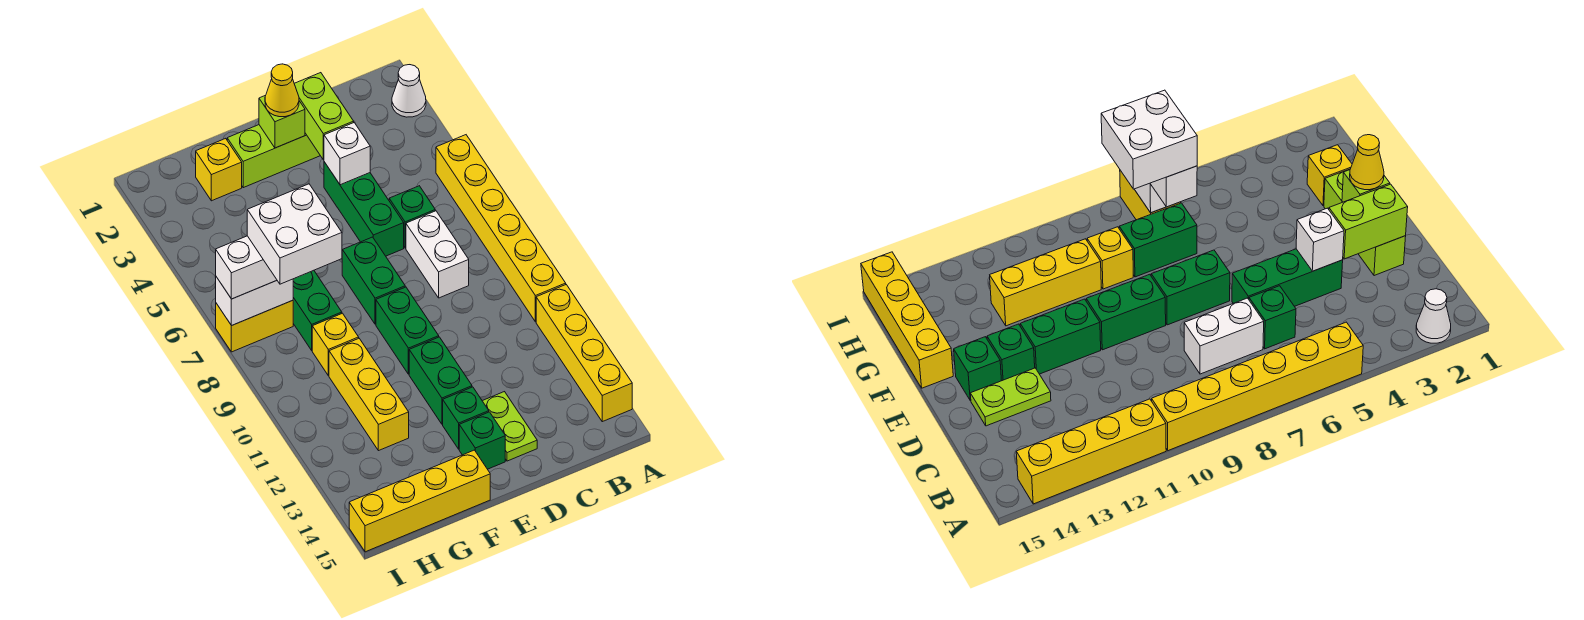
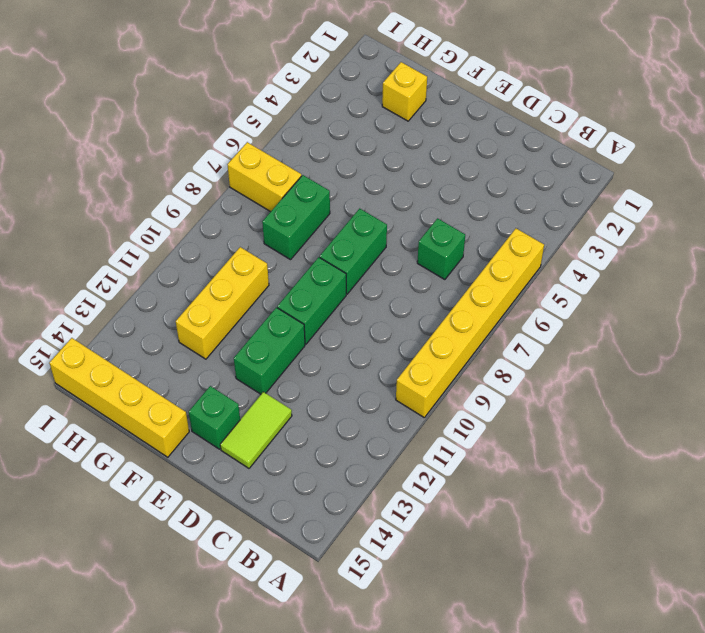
lime tile D13:D14 level 1 -> lime plate D13:D14 level 1
none -> white cone A2 level 1
none -> yellow brick A11:A14 level 1
none -> white brick C7:C8 level 1

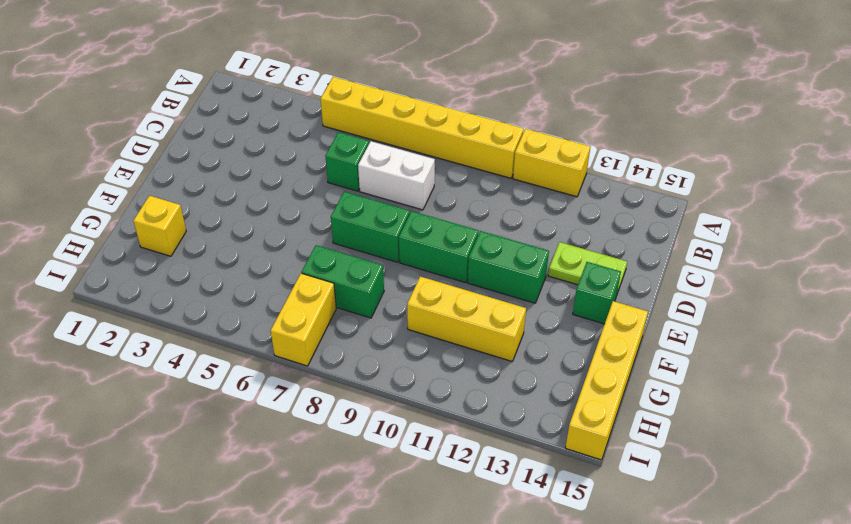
yellow brick A11:A12 level 1 -> yellow brick A11:A14 level 1
none -> white cone A2 level 1
none -> lime brick D2:F2 level 1
none -> green brick D4:D6 level 1

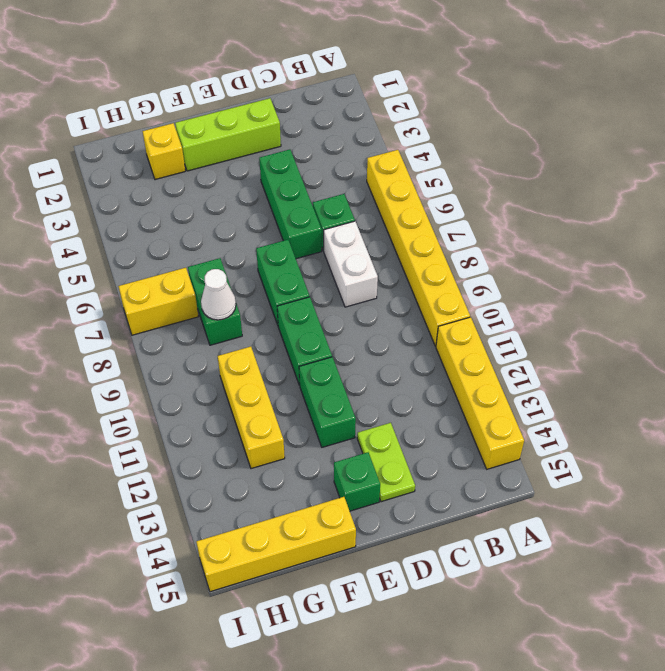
white cone G8 level 2 -> white cone A2 level 1
none -> green brick E13 level 1
none -> yellow brick G9 level 1
none -> lime brick D2:D3 level 2

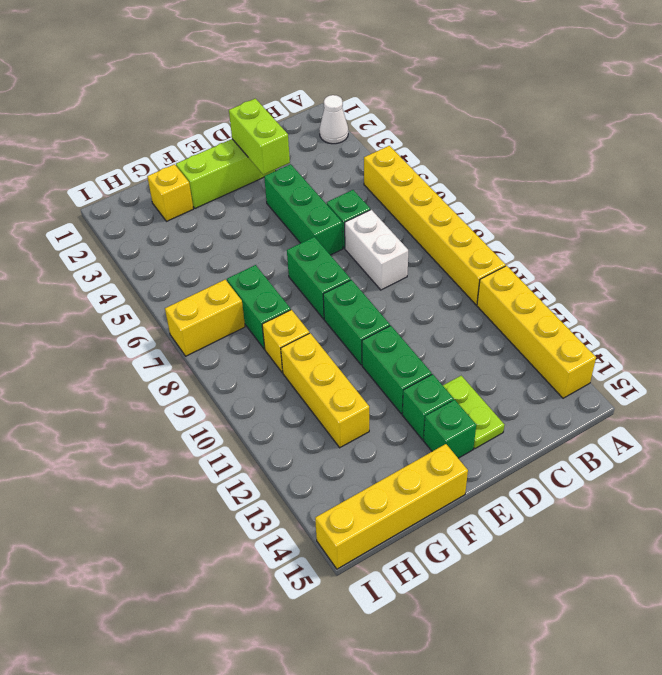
none -> white brick D4 level 2
none -> lime brick E2 level 2
none -> white brick H7:I7 level 2

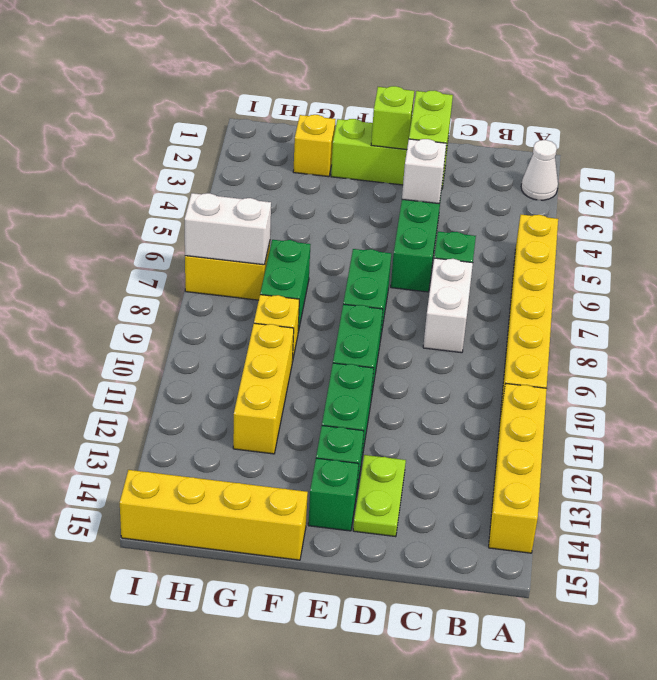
none -> yellow cone E2 level 3
none -> white brick G7:I7 level 3
none -> white brick G7:H8 level 4

